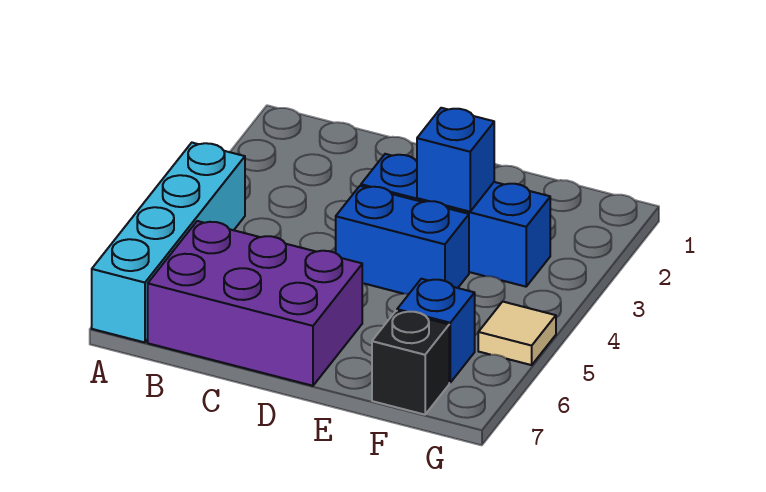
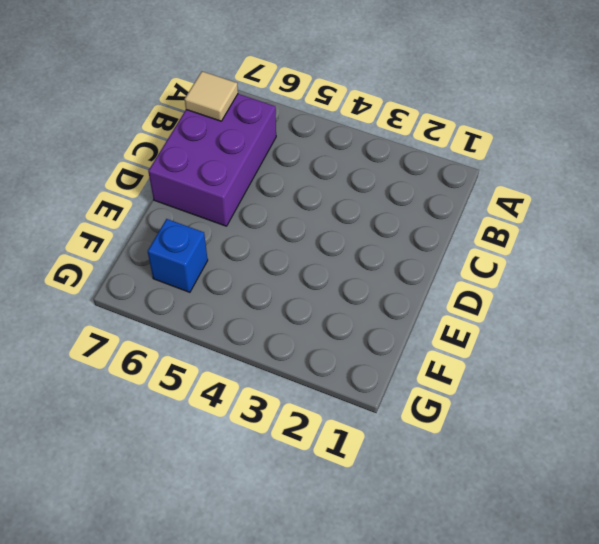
tan tile B7 level 2 -> tan tile G5 level 1
none -> cyan brick A4:A7 level 1
none -> blue brick D3:F3 level 1

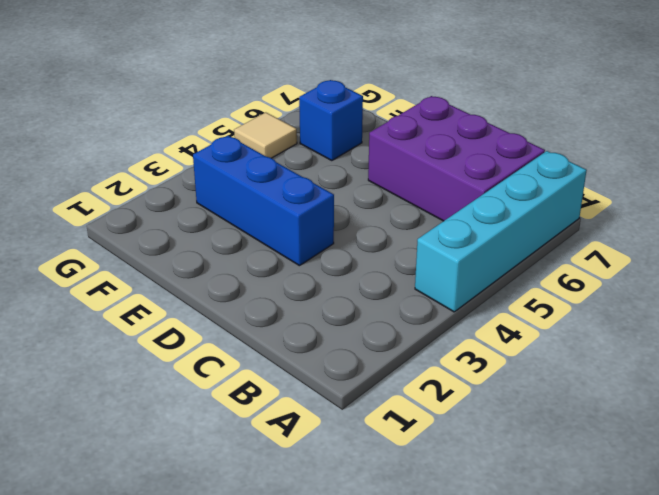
none -> blue brick D4:E4 level 1
none -> black brick F7 level 1

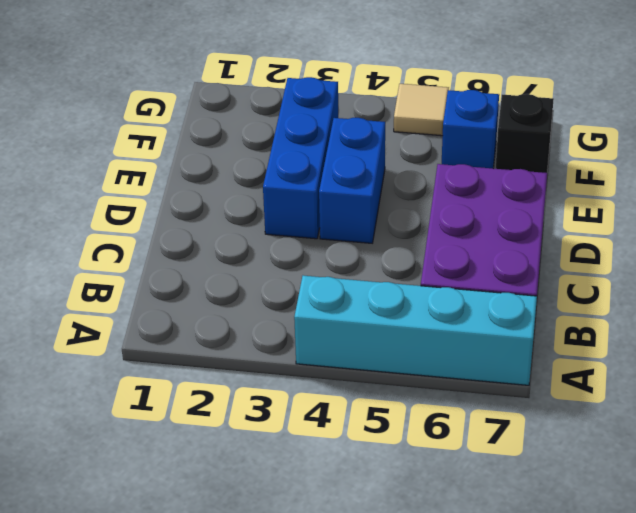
none -> blue brick E3 level 2

